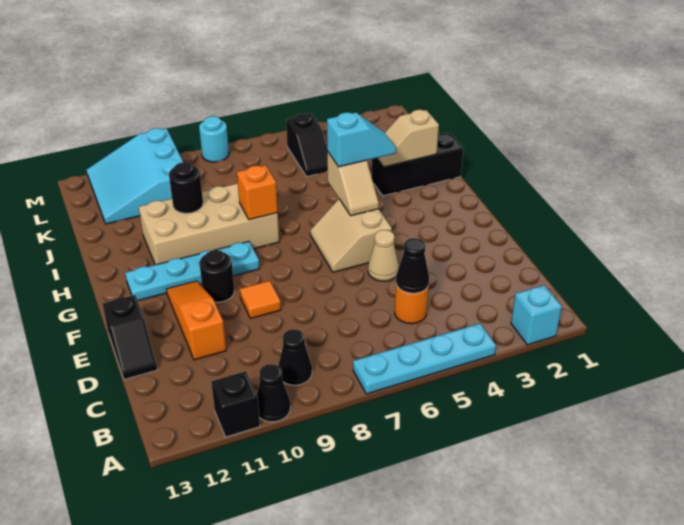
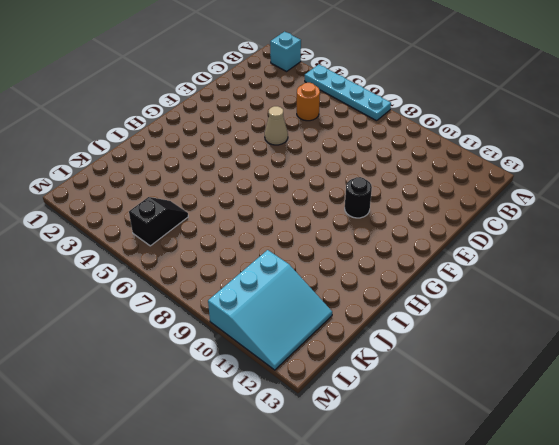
none -> black cone A10 level 1
none -> black brick A11 level 1
none -> black cone B9 level 1

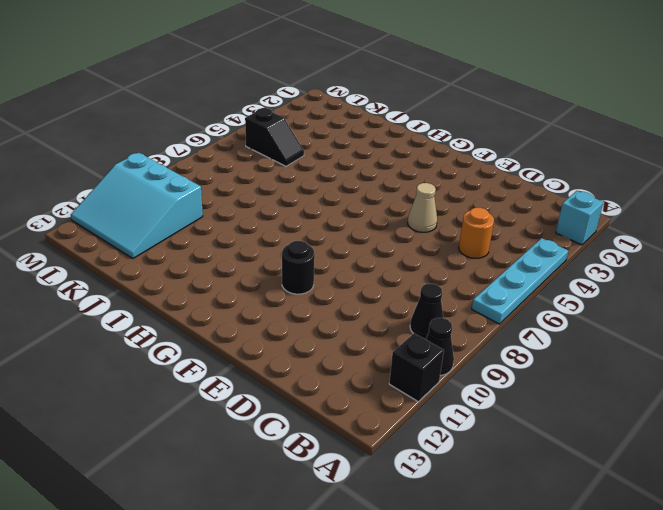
none -> orange slope D11:F11 level 1 top D
none -> black slope D13:E13 level 1 top E
none -> orange tile E9 level 1

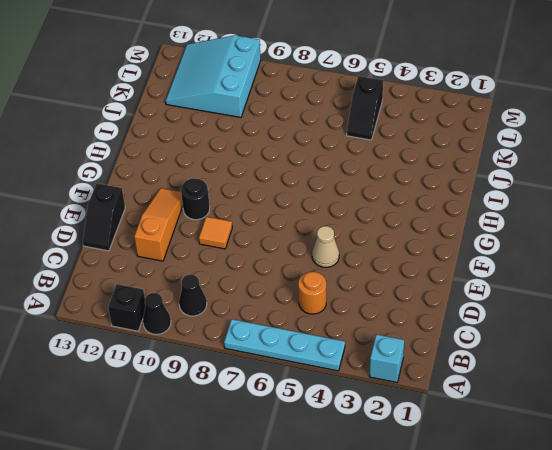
none -> tan slope F5:G6 level 1 top 5
none -> cyan plate G9:G12 level 1
none -> tan brick H8:I11 level 1

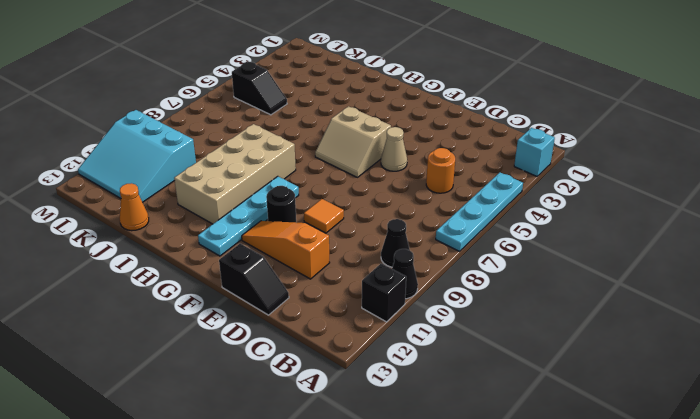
orange cone J13 level 1 -> none
none -> black brick I1:I3 level 1
none -> cyan round brick M8 level 1
none -> black cone C5 level 2

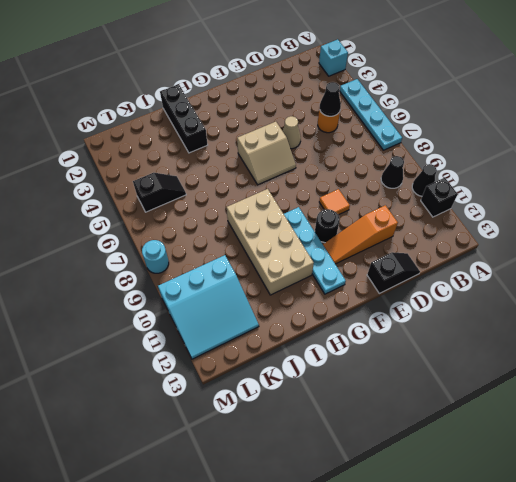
none -> tan slope G5:H5 level 2 top H
none -> orange brick H8 level 2
none -> tan slope I2:I3 level 2 top 2

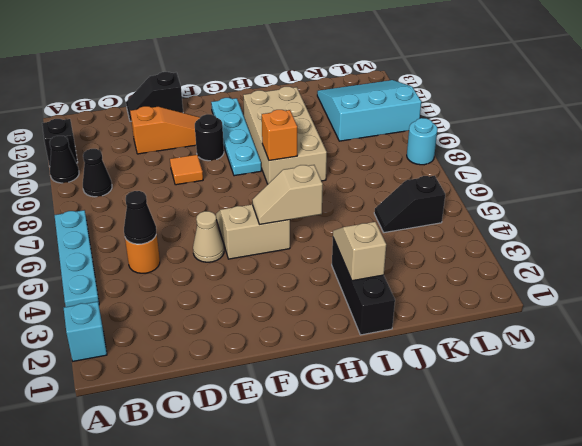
none -> black round brick I10 level 2
none -> cyan slope H4:H5 level 3 top 5

